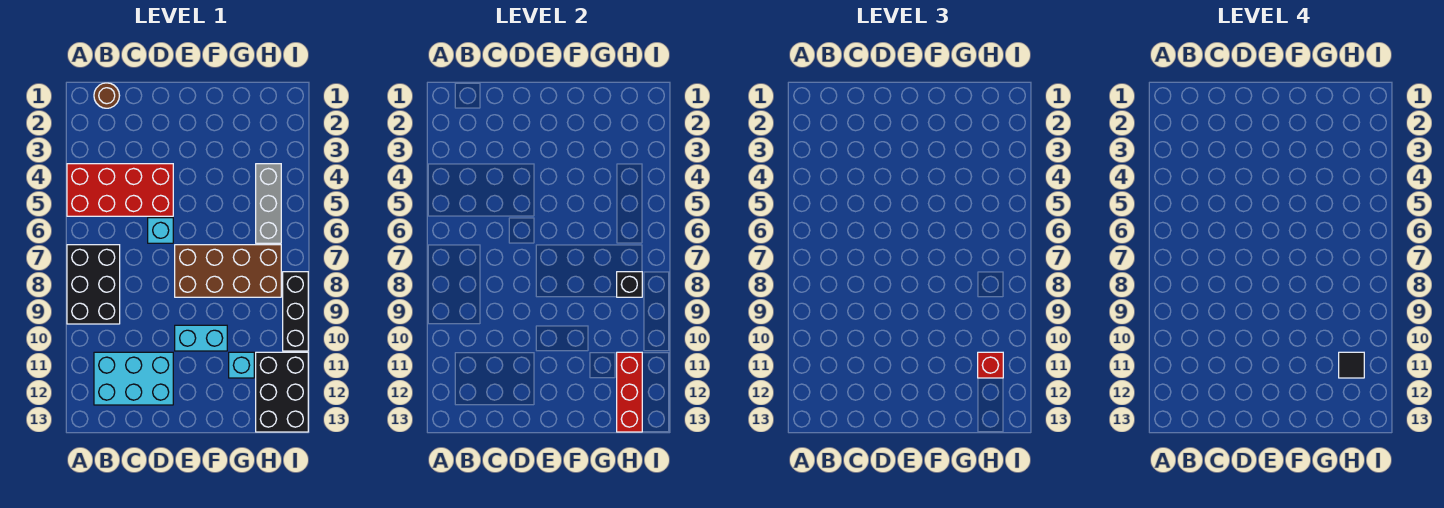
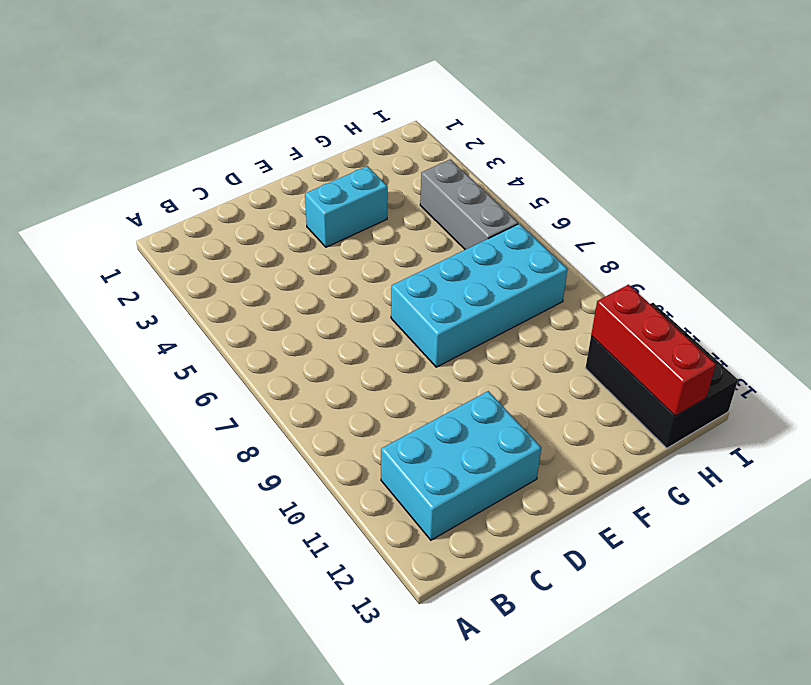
cyan brick E3:F3 level 1 -> cyan brick E10:F10 level 1
cyan brick E7:H8 level 1 -> brown brick E7:H8 level 1
none -> red brick A4:D5 level 1
none -> black brick A7:B9 level 1
none -> brown round brick B1 level 1

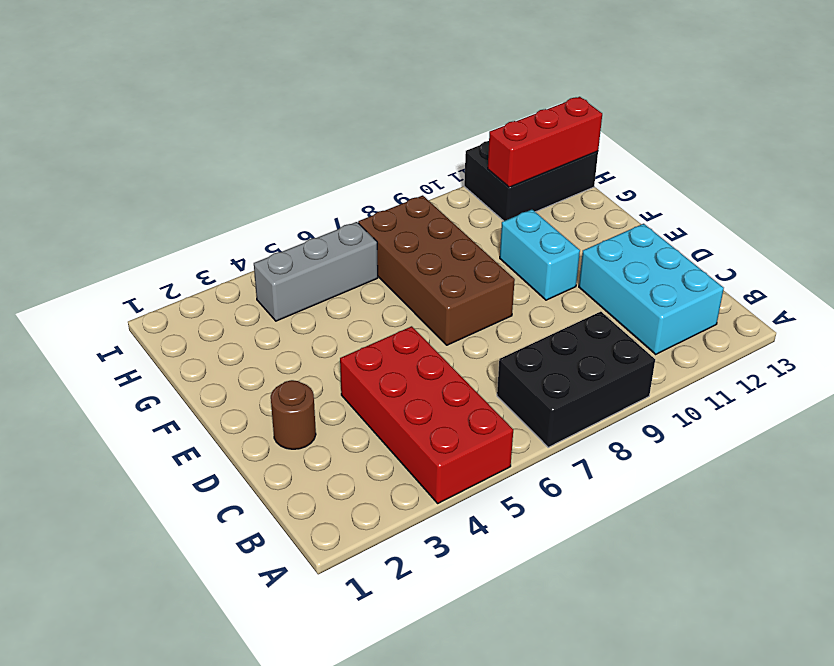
brown round brick D2 level 1 -> brown round brick B1 level 1
none -> cyan brick D6 level 1
none -> cyan brick G11 level 1
none -> black brick I8:I10 level 1

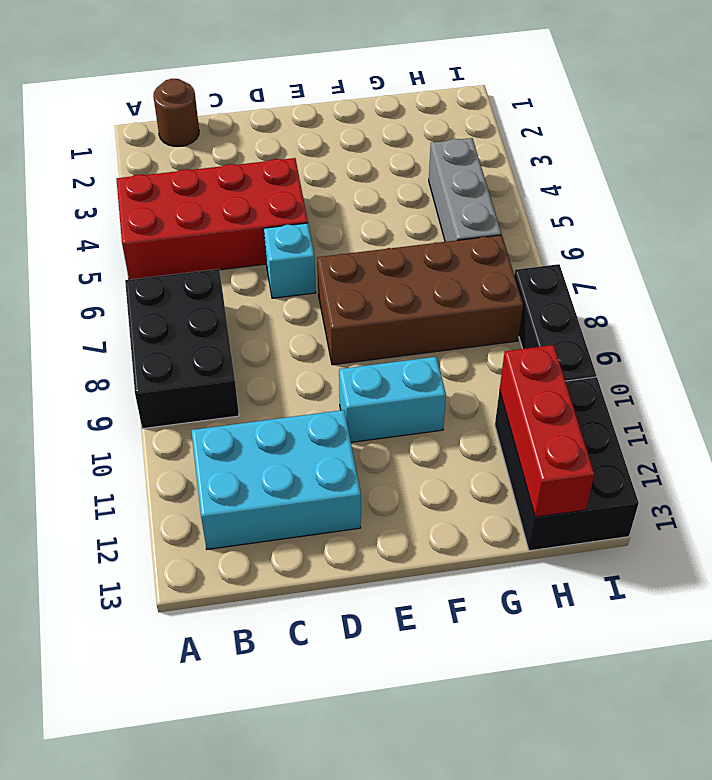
none -> cyan brick G11 level 1
none -> black brick H8 level 2
none -> red brick H11 level 3

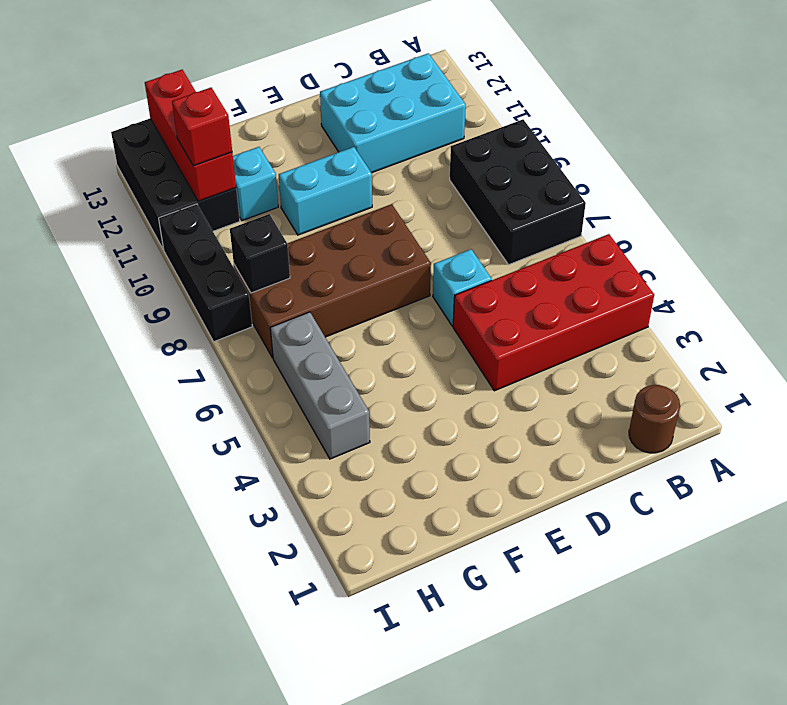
none -> black tile H11 level 4

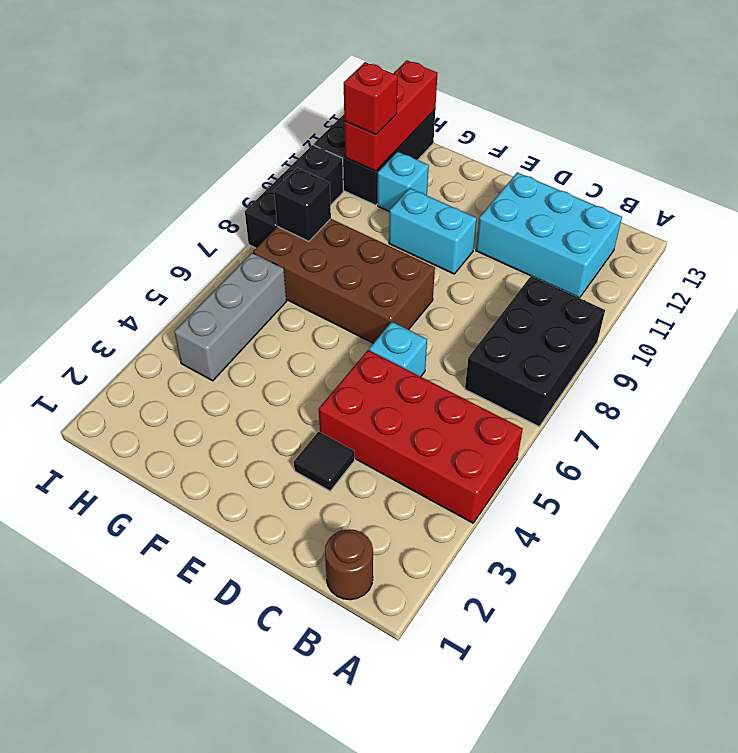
black tile D3 level 1 -> black tile H11 level 4

